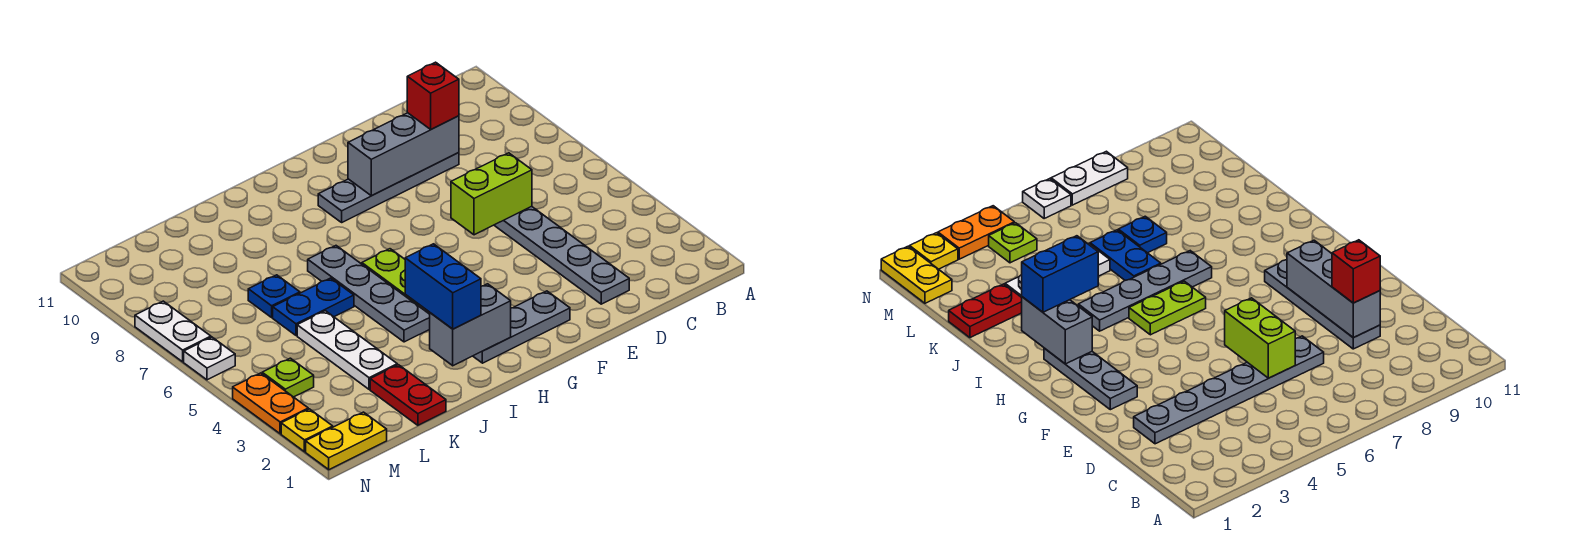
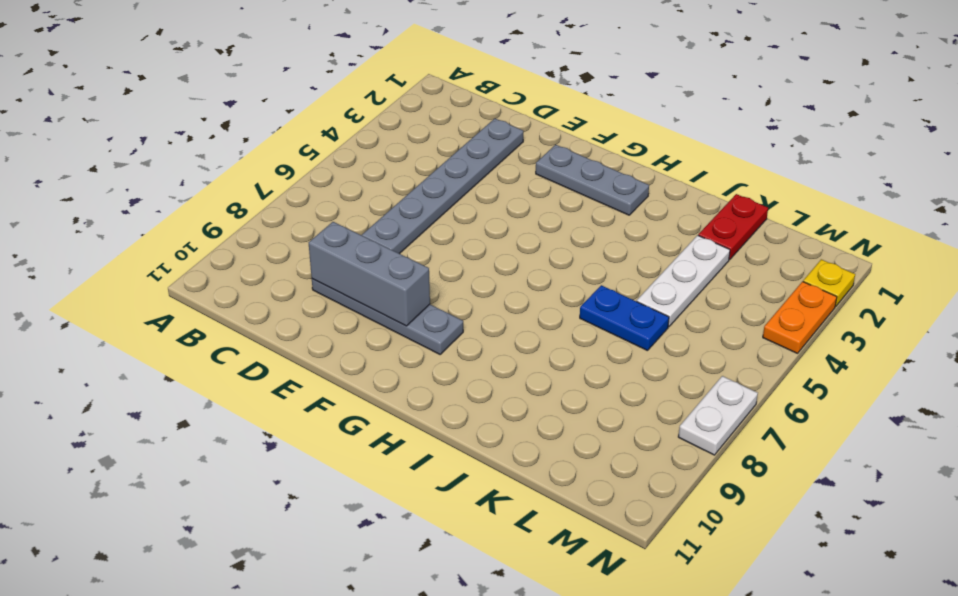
none -> lime plate H5:H6 level 1
none -> grey plate I4:I7 level 1
none -> blue plate K7 level 1

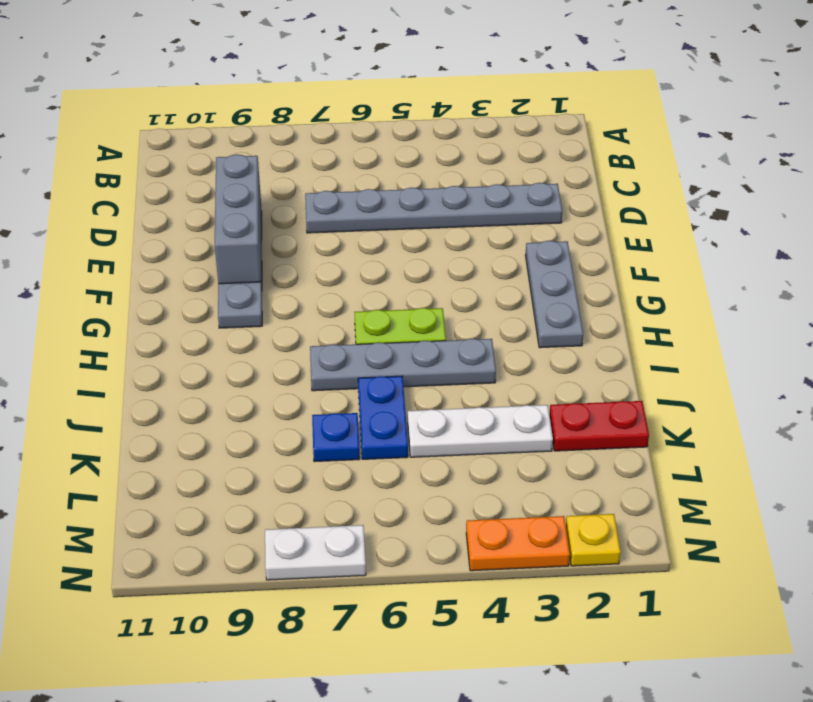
none -> yellow plate M1:N1 level 1
none -> lime plate M4 level 1
none -> white plate N6 level 1

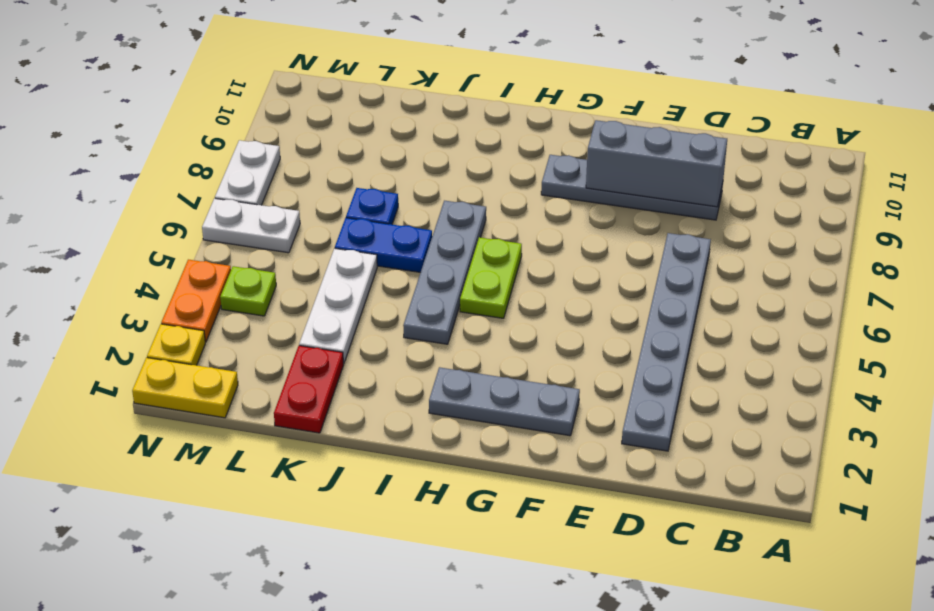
white plate M6:N6 level 1 -> white plate N6 level 1
none -> lime brick D6:E6 level 2
none -> grey brick H2:I2 level 2
none -> red brick D9 level 3

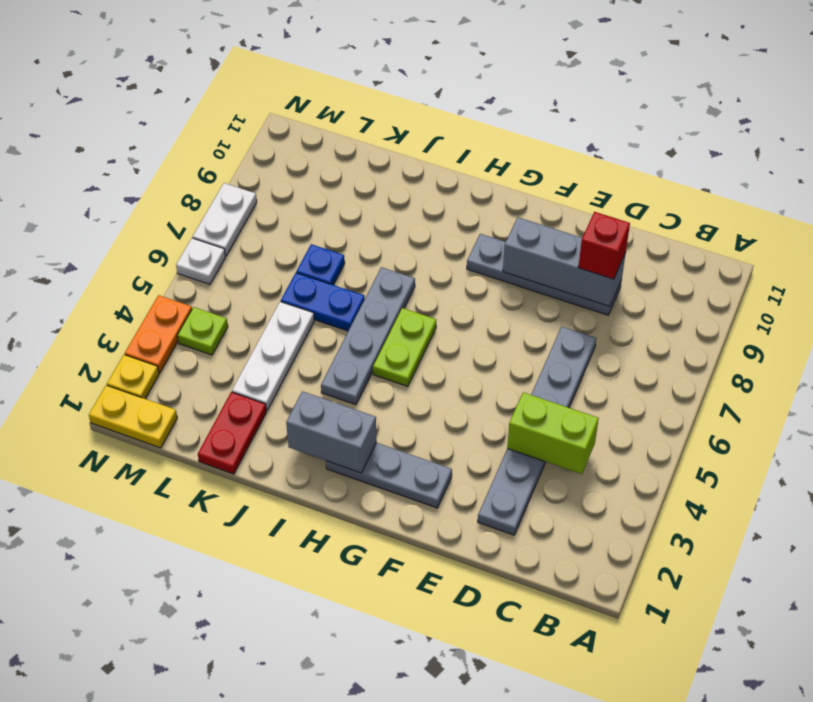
lime brick C4:D4 level 2 -> lime brick D6:E6 level 2
none -> blue brick I2:I3 level 3

